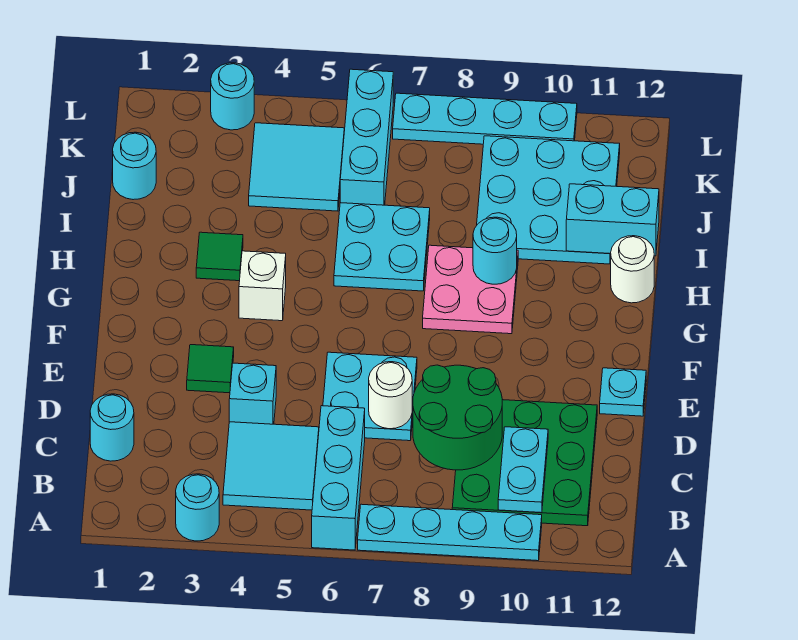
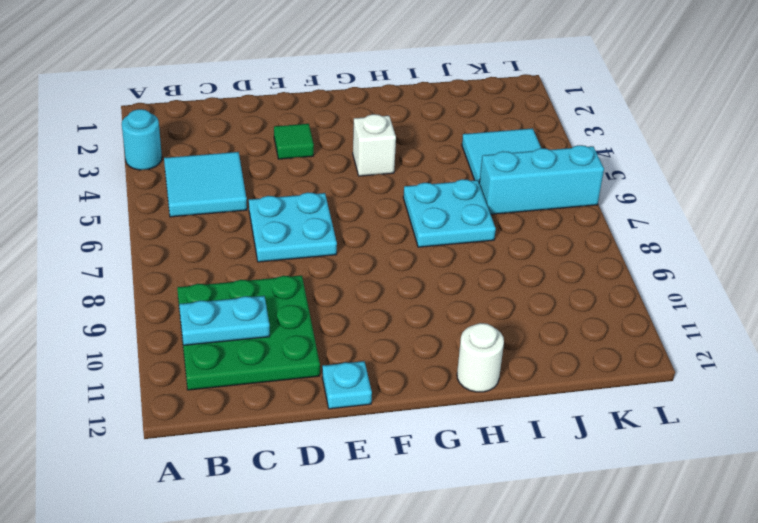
none -> cyan brick A6:C6 level 1
none -> cyan plate A7:A10 level 1
none -> cyan round brick C1 level 1

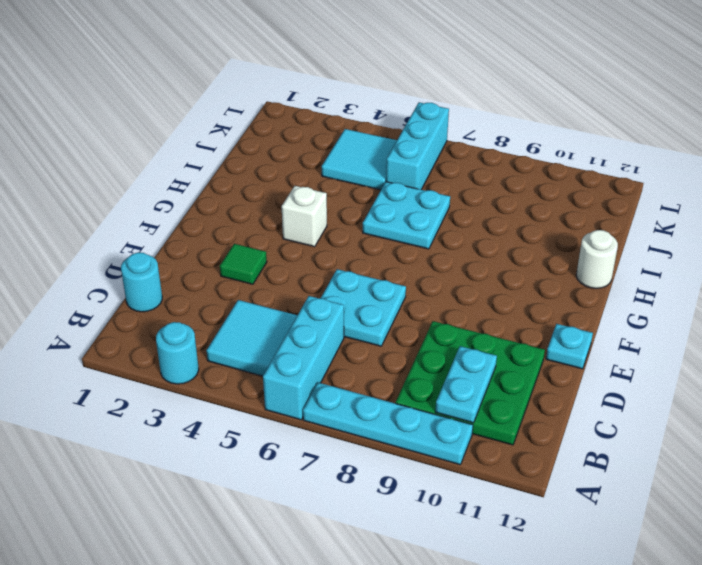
none -> cyan brick D4 level 1
none -> pink plate G8:H9 level 1
none -> green tile H3 level 1

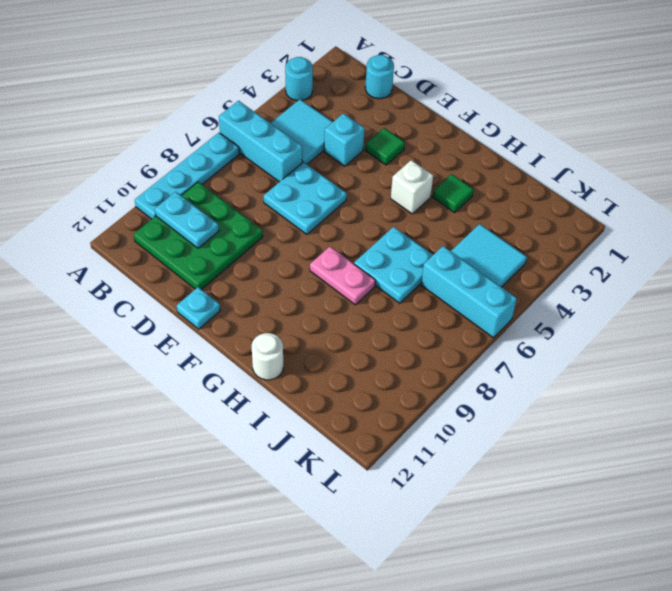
pink plate G8:H8 level 1 -> pink plate G8:H9 level 1
none -> cyan plate I9:K11 level 1
none -> cyan round brick J1 level 1
none -> cyan round brick L3 level 1

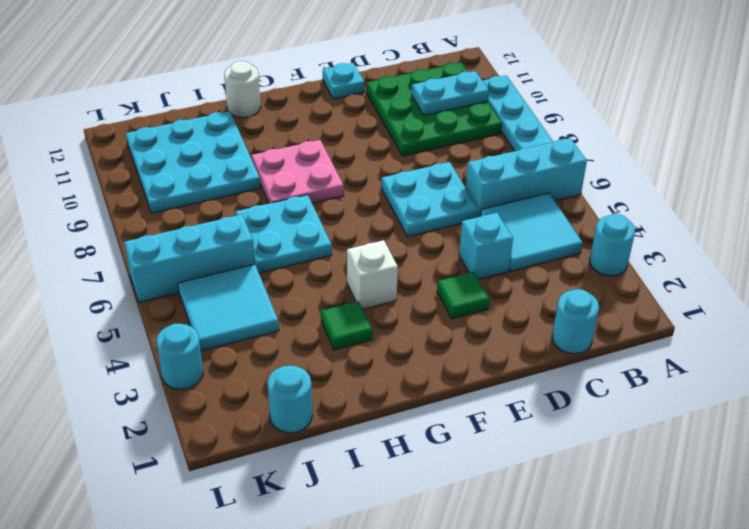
none -> cyan plate L7:L10 level 1
none -> green round brick C8:D9 level 2
none -> white round brick D7 level 2

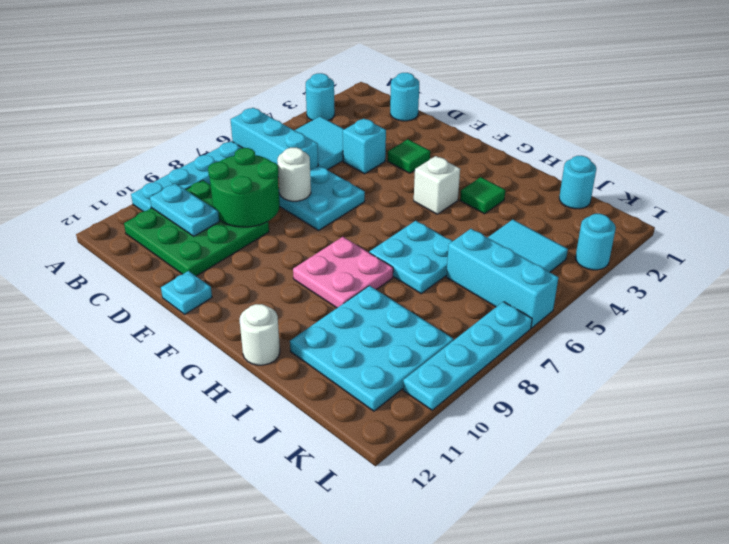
none -> cyan round brick H9 level 2
none -> cyan brick I11:I12 level 2

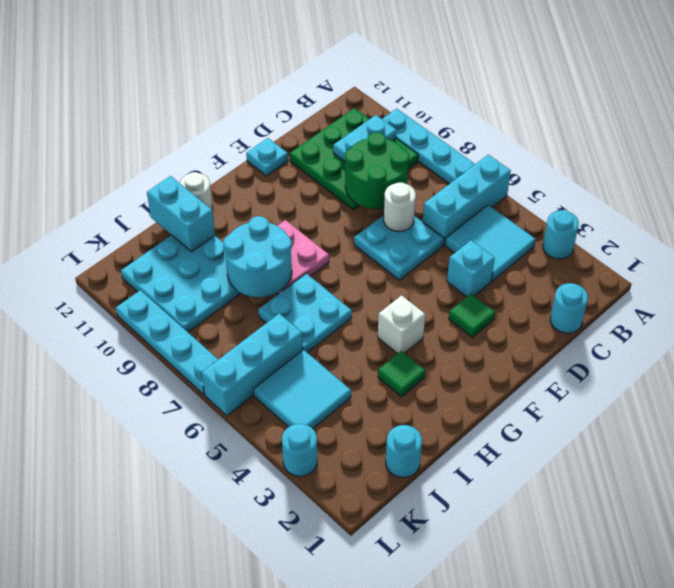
cyan round brick H8:I9 level 2 -> cyan round brick H9 level 2

